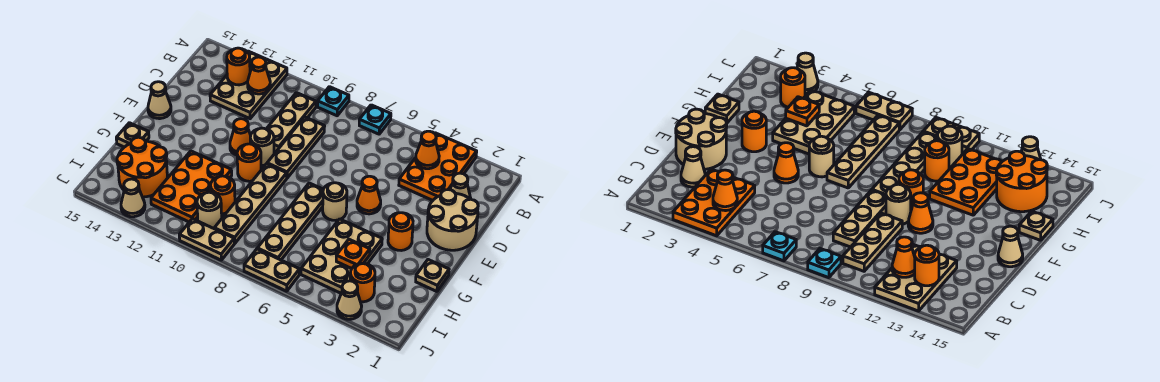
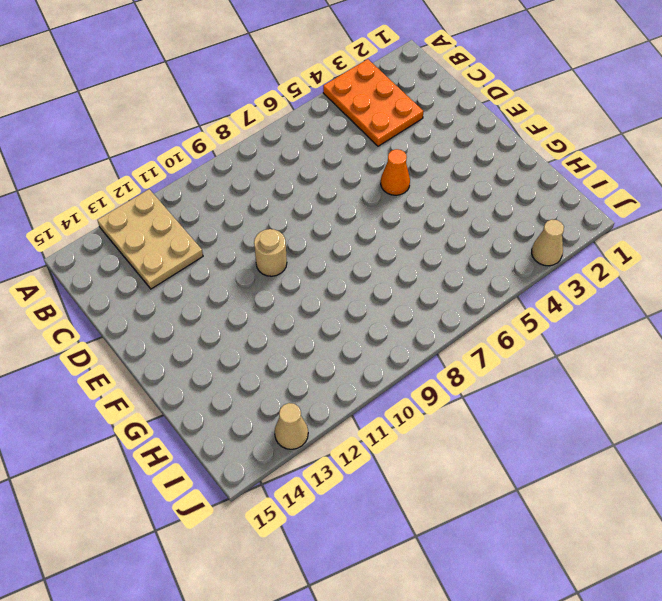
none -> cyan plate A7 level 1
none -> cyan plate A9 level 1
none -> tan plate B10:D10 level 1
none -> tan cone C2 level 1

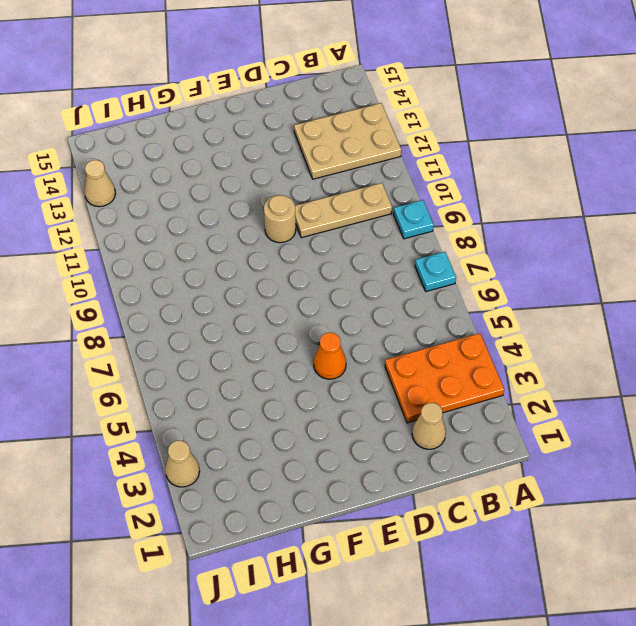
none -> tan plate C9:E9 level 1
none -> tan round brick D1:E2 level 1
none -> orange cone E11 level 1
none -> tan cone E15 level 1

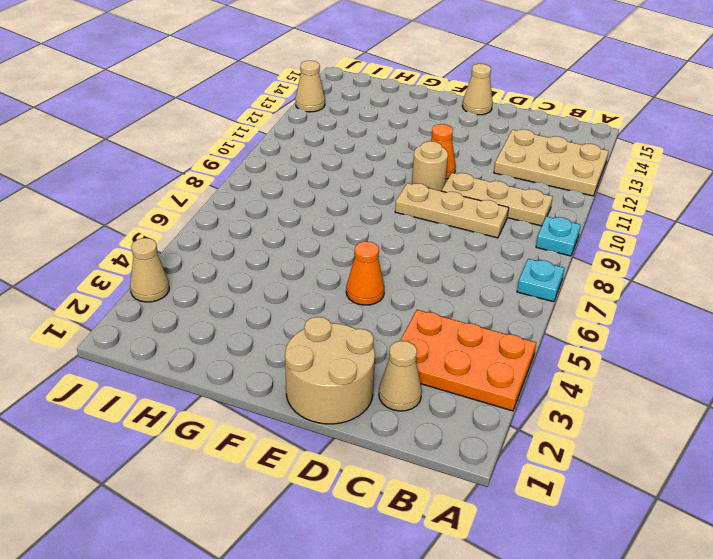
none -> orange round brick F3 level 1
none -> tan round brick F6 level 1
none -> tan plate F7:I7 level 1
none -> tan plate F9:I9 level 1

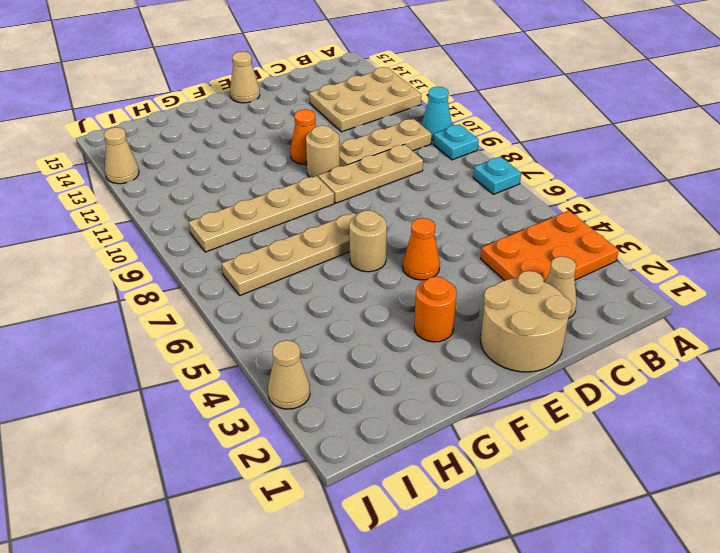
cyan cone A10 level 1 -> none
none -> orange round brick F10 level 1
none -> tan plate G1 level 1
none -> tan plate G4:I5 level 1
none -> orange plate G11:I12 level 1

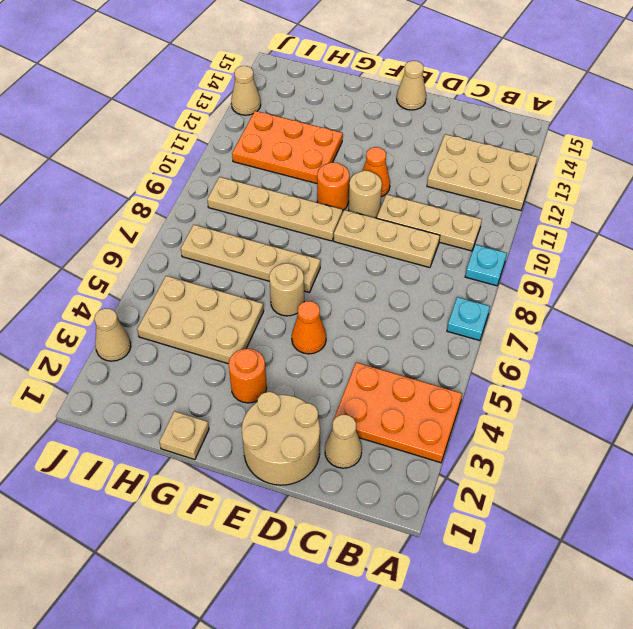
none -> tan plate G15 level 1
none -> orange round brick H10 level 1
none -> orange round brick H13:I14 level 1
none -> orange round brick I3 level 1

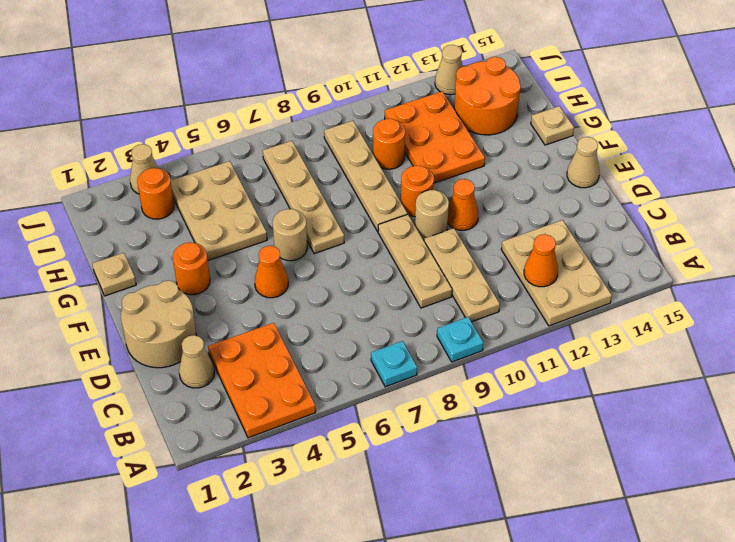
none -> tan round brick I10 level 1
none -> tan plate J6:J7 level 1
none -> tan plate J9:J10 level 1
none -> orange cone B4 level 2

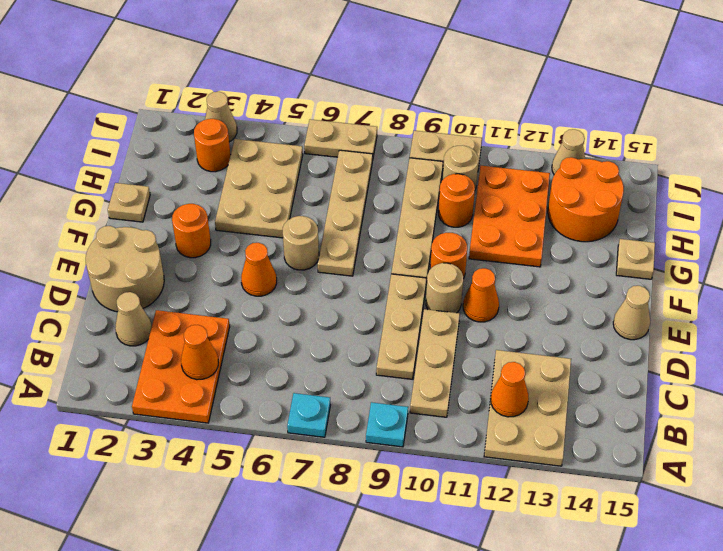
none -> orange round brick B13 level 2
none -> orange plate H4 level 2

